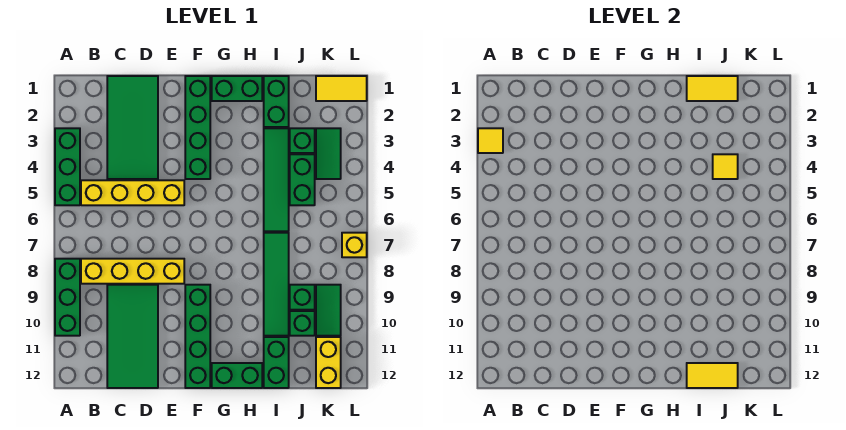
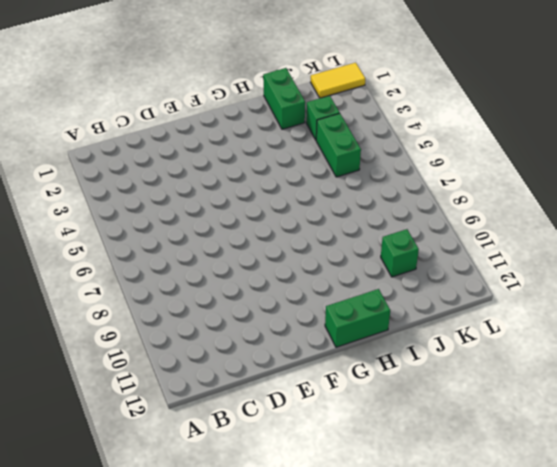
none -> green brick A3:A5 level 1
none -> green brick A8:A10 level 1
none -> yellow brick B5:E5 level 1

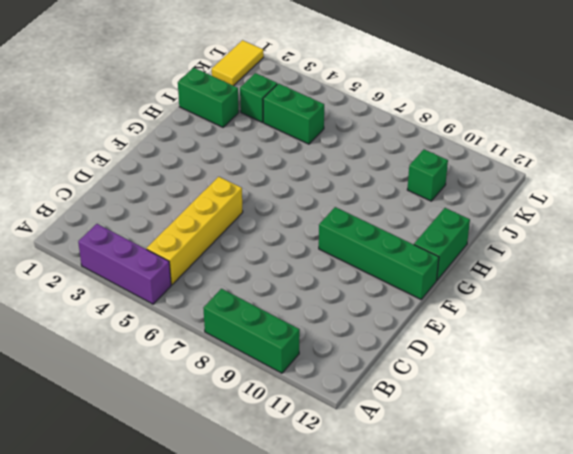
purple brick A3:A5 level 1 -> green brick A3:A5 level 1
none -> yellow brick B8:E8 level 1
none -> green tile C1:D4 level 1
none -> green tile C9:D12 level 1

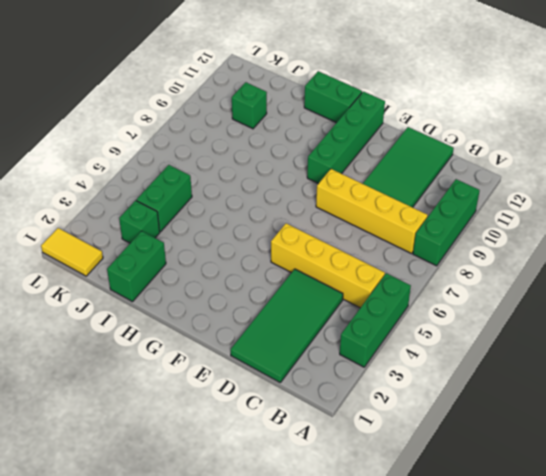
none -> green brick F1:F4 level 1
none -> green brick G1:H1 level 1
none -> green tile I3:I6 level 1

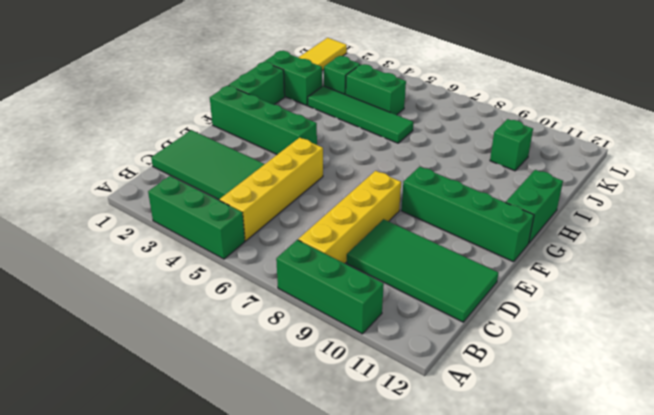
none -> green tile I7:I10 level 1
none -> green brick I11:I12 level 1
none -> green brick J9 level 1

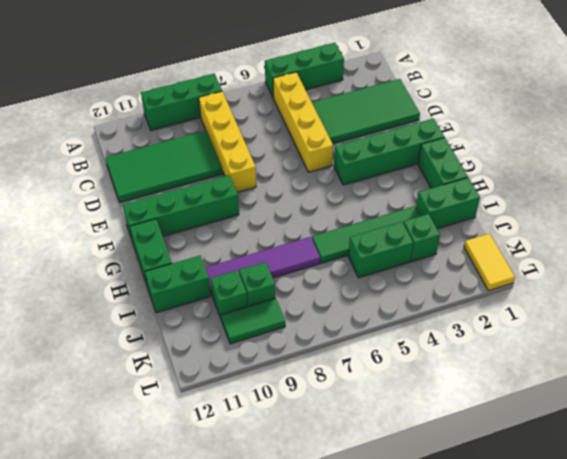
purple tile I7:I10 level 1 -> green tile I7:I10 level 1
none -> green tile K3:K4 level 1
none -> yellow brick K11:K12 level 1
none -> yellow brick L7 level 1

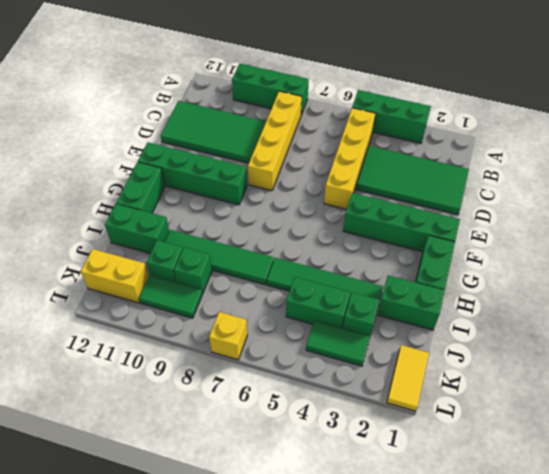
none -> yellow tile A3 level 2
none -> yellow tile I1:J1 level 2
none -> yellow tile I12:J12 level 2

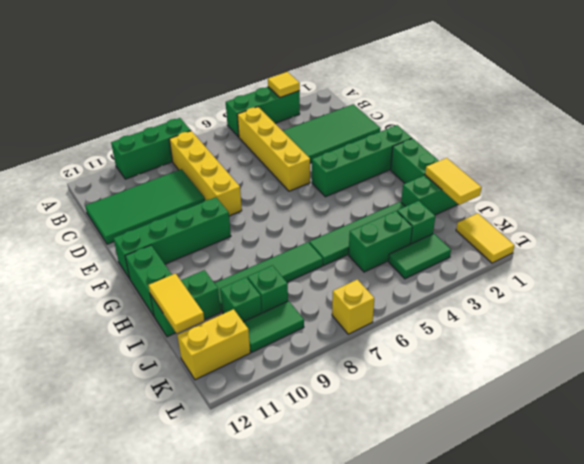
none -> yellow tile J4 level 2

